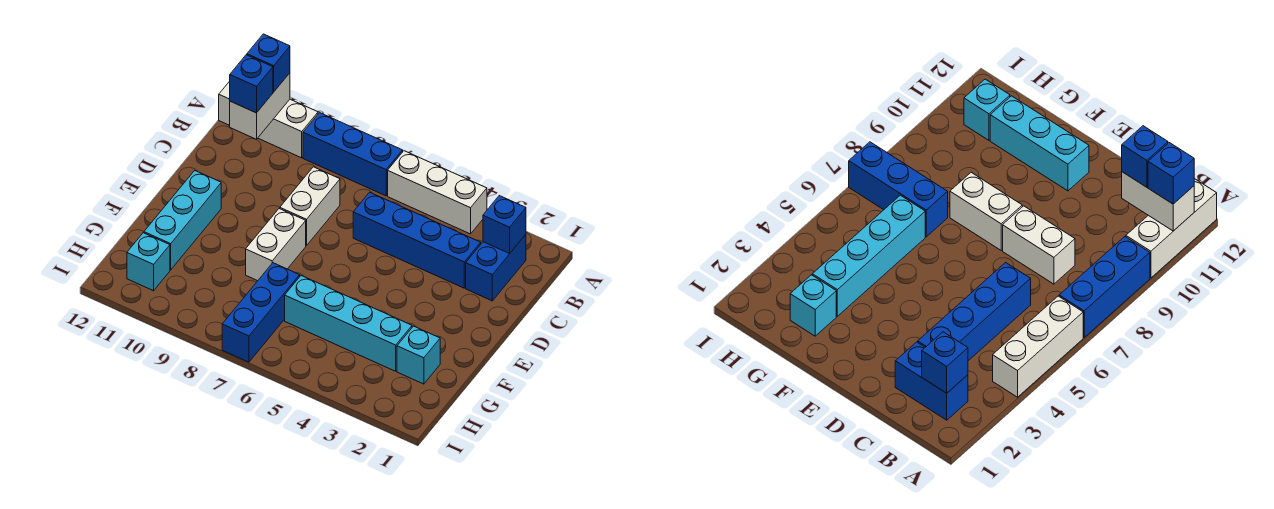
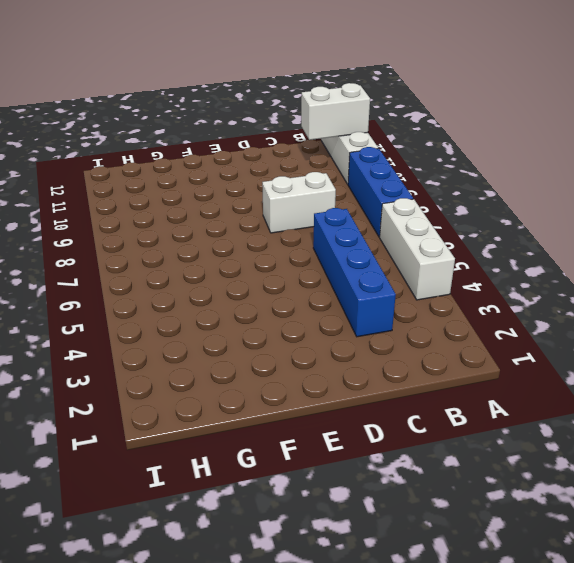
none -> blue brick B2:C2 level 1
none -> white brick E8:F8 level 1
none -> cyan brick E11:G11 level 1

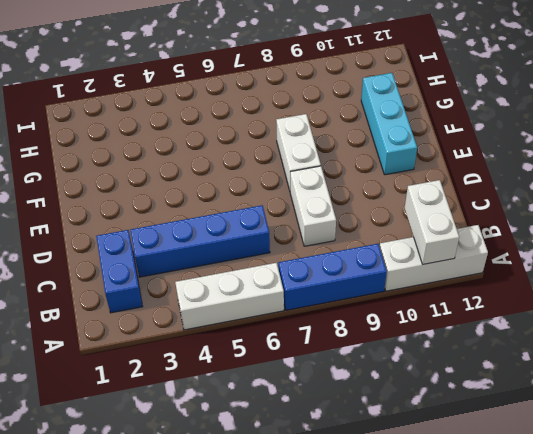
none -> cyan brick G2 level 1
none -> cyan brick G3:G6 level 1
none -> blue brick G7:I7 level 1

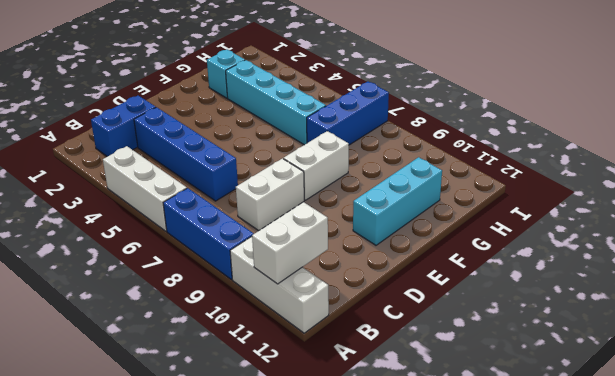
none -> cyan brick H11 level 1
none -> blue brick B2 level 2
none -> blue brick A11 level 3

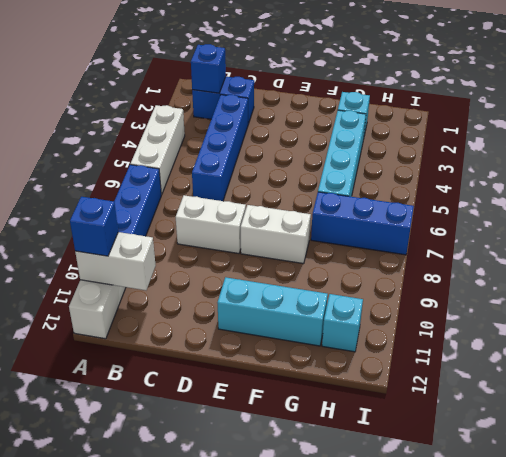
none -> blue brick B11 level 3

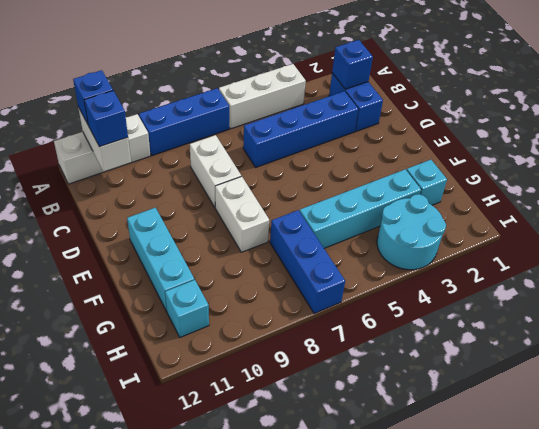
cyan round brick H3:I4 level 1 -> none

